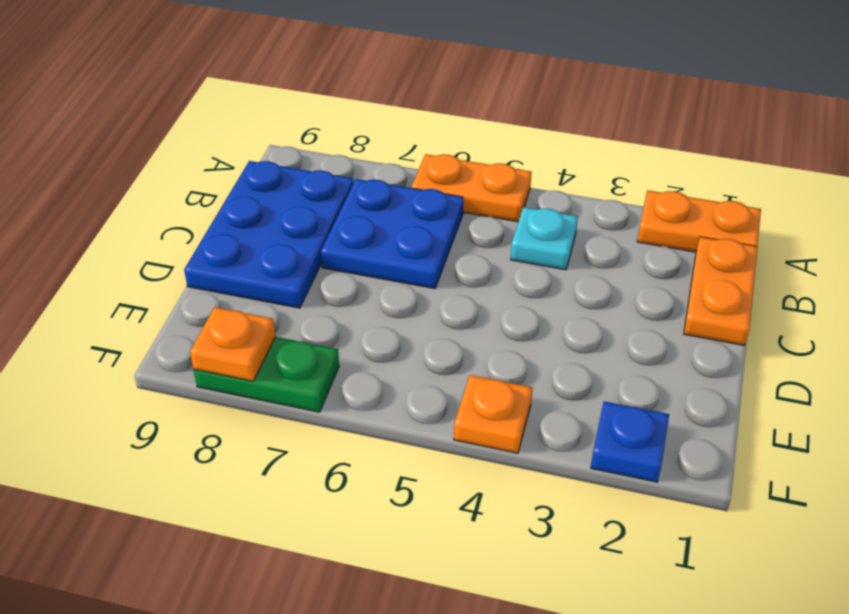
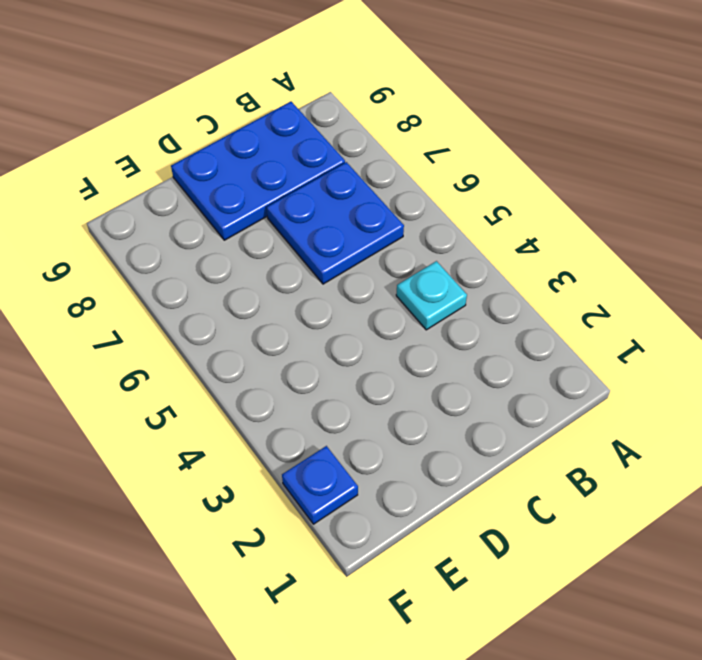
none -> orange plate A1:A2 level 1
none -> orange plate A5:A6 level 1

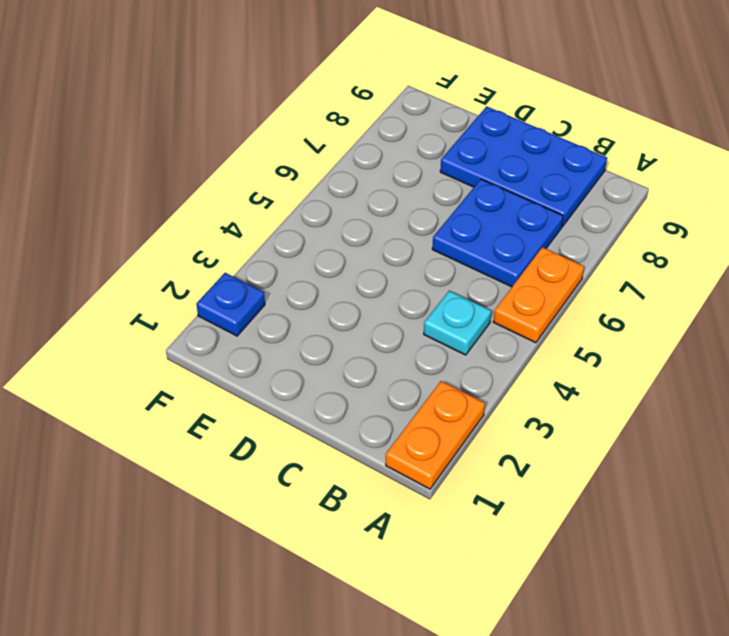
none -> orange plate B1:C1 level 1
none -> orange plate F4 level 1

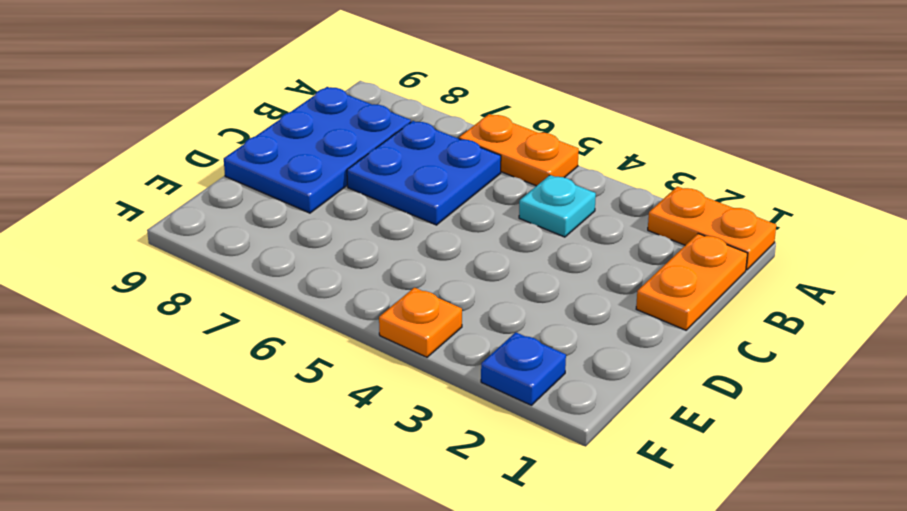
none -> green plate F7:F8 level 1
none -> orange plate F8 level 2

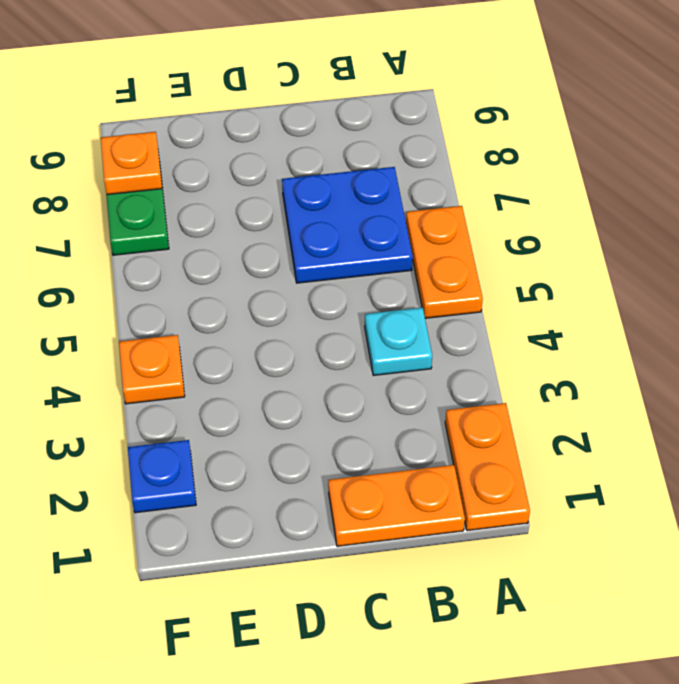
none -> blue plate B8:D9 level 1

